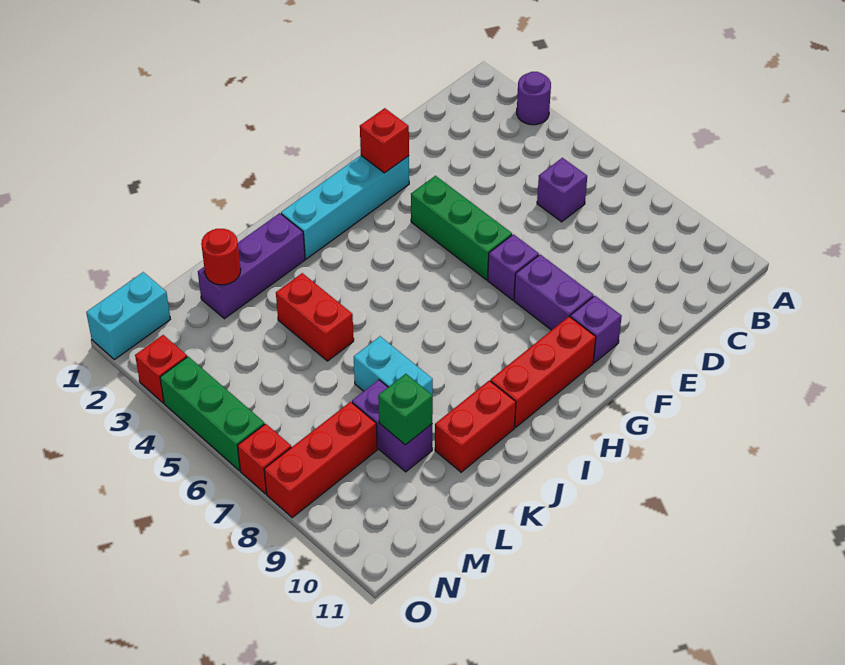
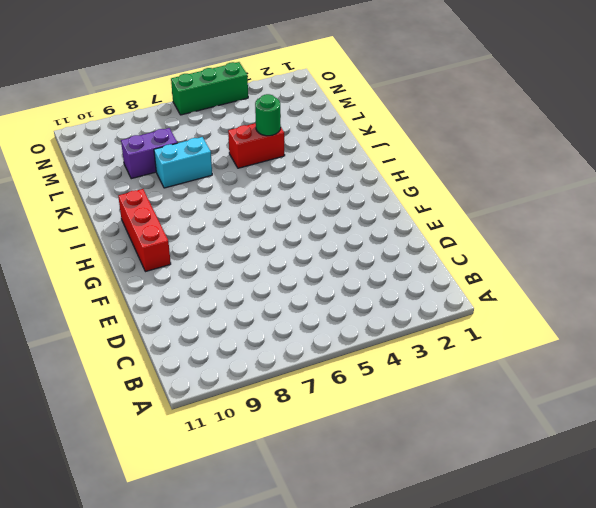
green round brick K4 level 2 -> none
none -> purple round brick A3 level 1
none -> purple brick C6 level 1
none -> cyan brick F2:I2 level 1

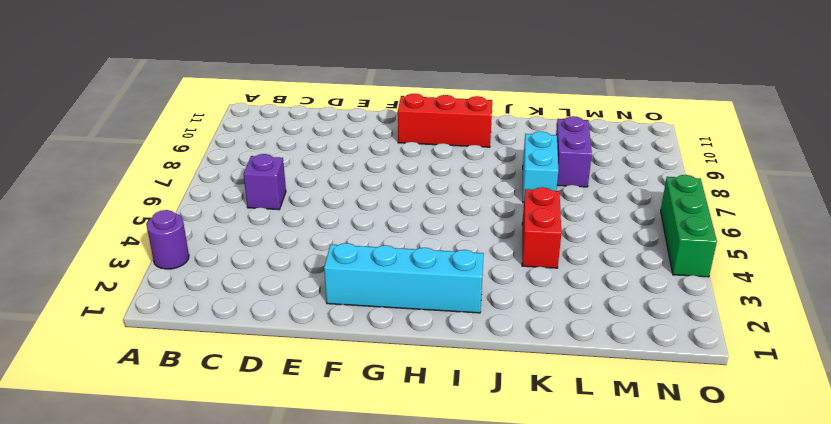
none -> green brick F4:F6 level 1
none -> purple brick F7 level 1
none -> purple brick F8:F9 level 1

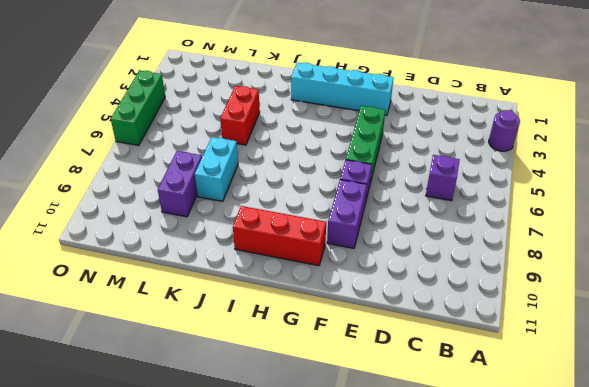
none -> purple brick F10 level 1
none -> purple brick J2:L2 level 1
none -> red brick J10:K10 level 1

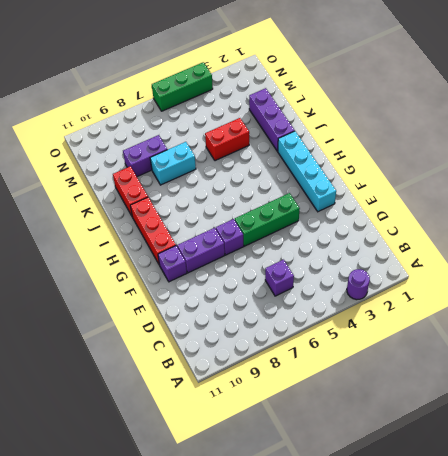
none -> red brick M8:O8 level 1
none -> cyan brick N1:O1 level 1
none -> red brick O3 level 1

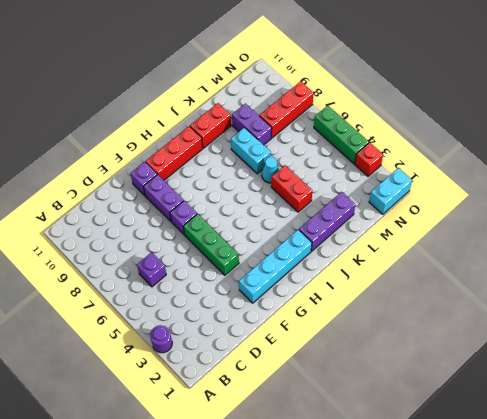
cyan cone K6 level 1 -> none
none -> red brick O7 level 1
none -> red brick F2 level 2
none -> red round brick L2 level 2

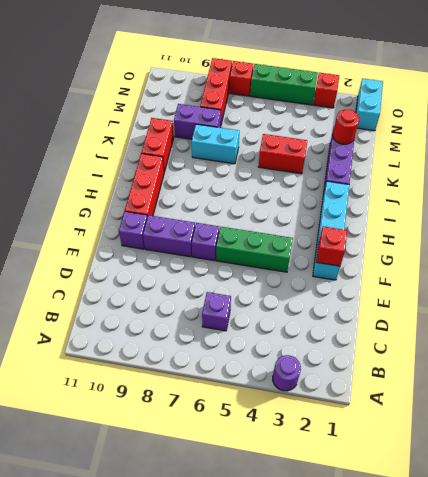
none -> green brick L9 level 2

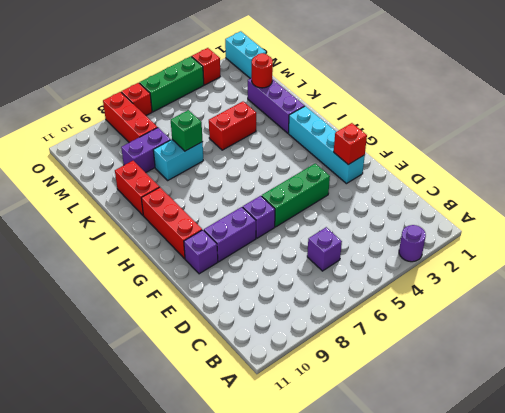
green brick K7 level 2 -> green brick L9 level 2

